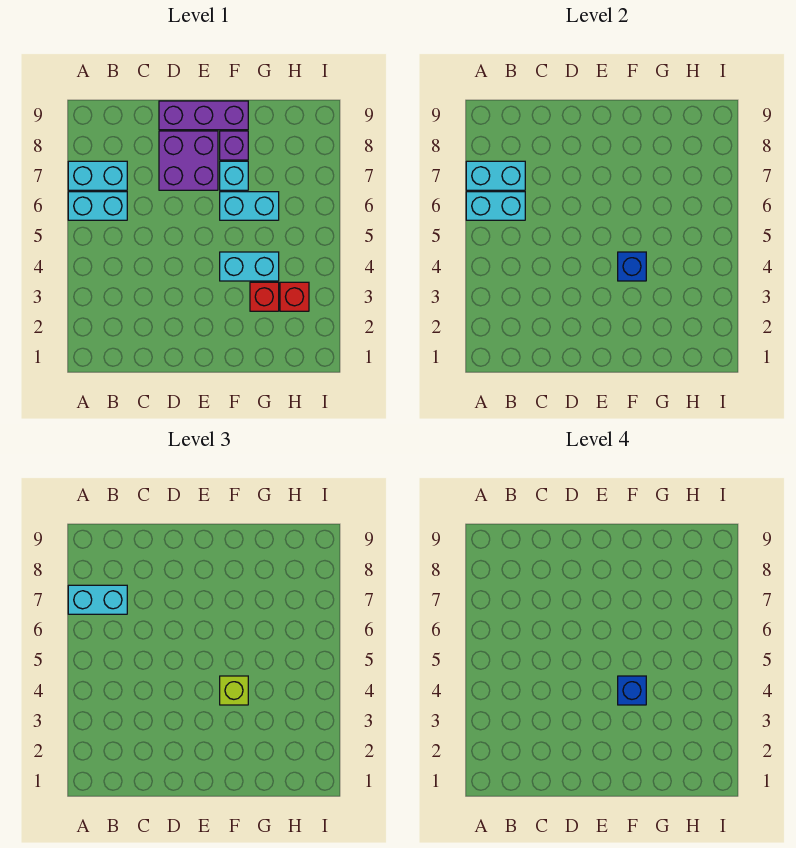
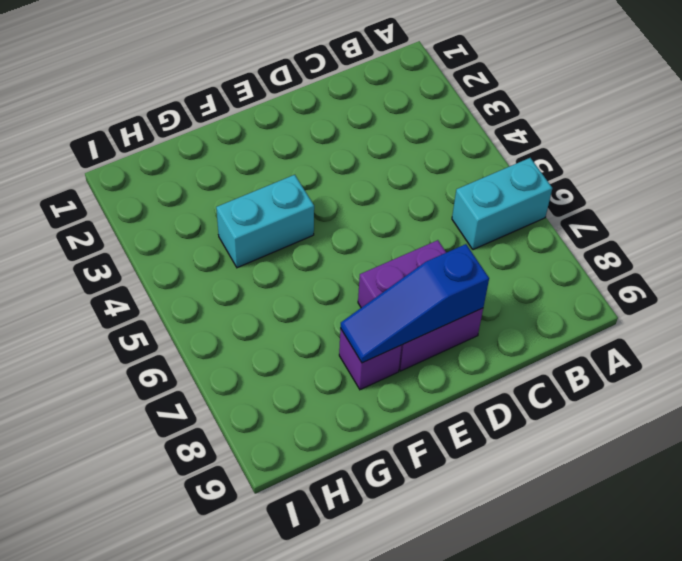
blue slope D8:F8 level 2 top D -> none
none -> cyan brick A7:B7 level 1
none -> purple brick D9:F9 level 1
none -> cyan brick F6:G6 level 1

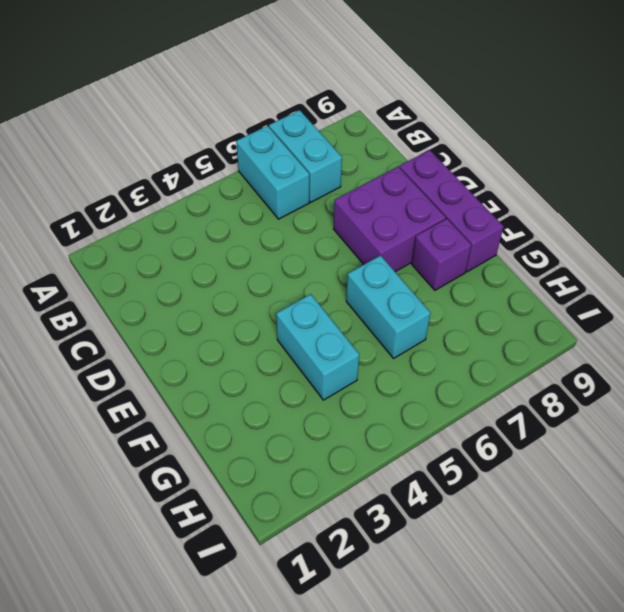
none -> cyan brick F7 level 1
none -> red brick G3 level 1
none -> red brick H3 level 1

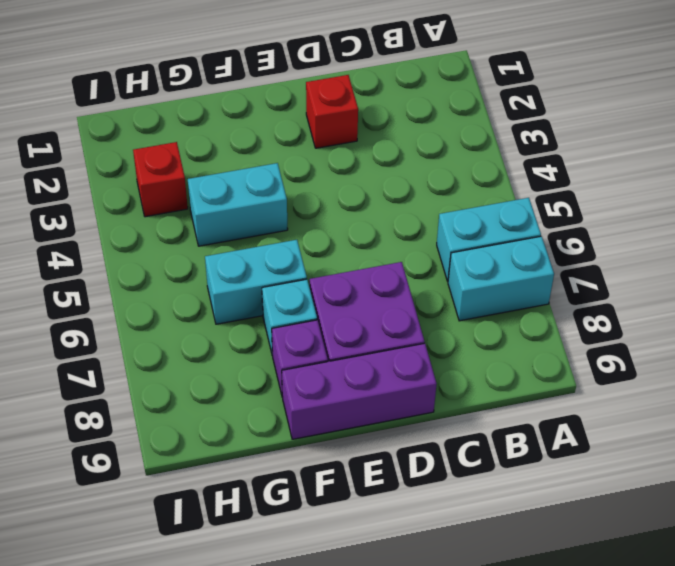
red brick D2 level 1 -> red brick G3 level 1
none -> cyan brick A6:B6 level 2
none -> cyan brick A7:B7 level 2
none -> blue brick F4 level 2

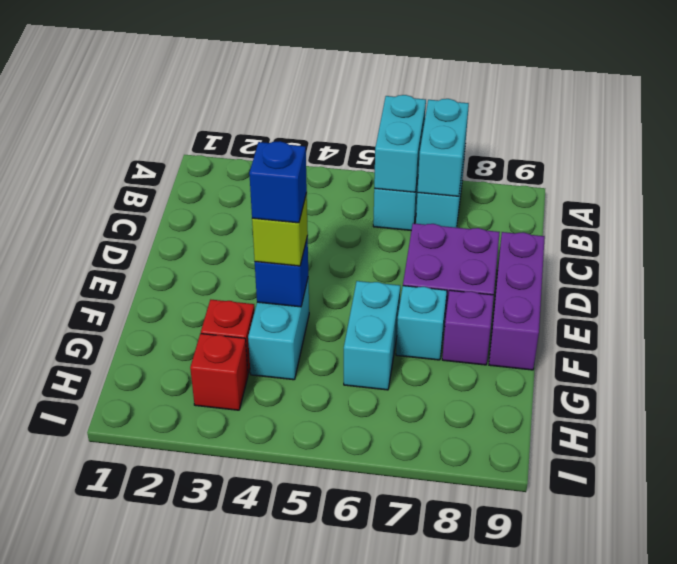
none -> cyan brick A7:B7 level 3

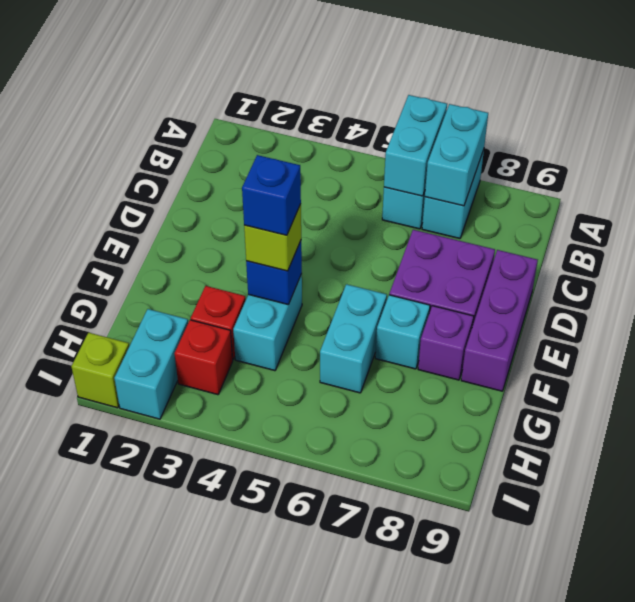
cyan brick H2:I2 level 1 -> cyan brick A7:B7 level 3
lime brick I1 level 1 -> none

